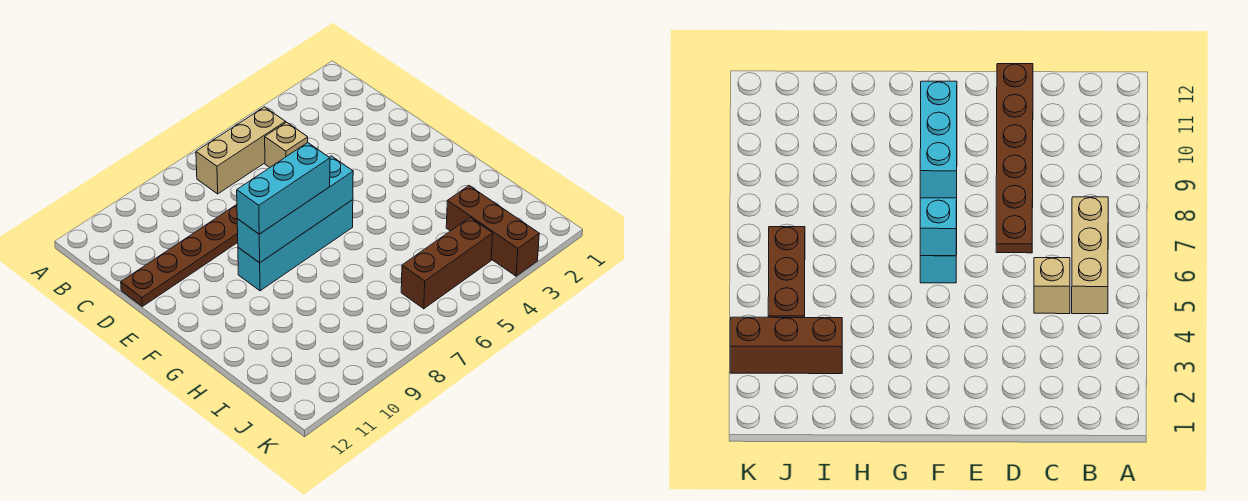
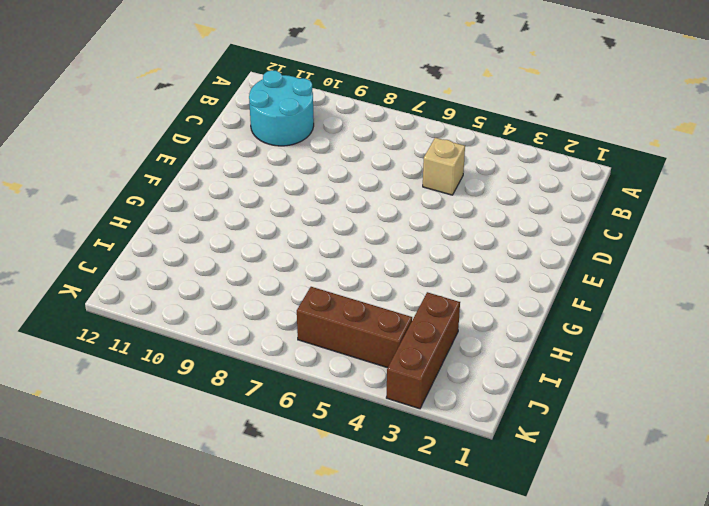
cyan round brick B10:C11 level 1 -> none
none -> tan brick B5:B7 level 1
none -> brown plate D7:D12 level 1

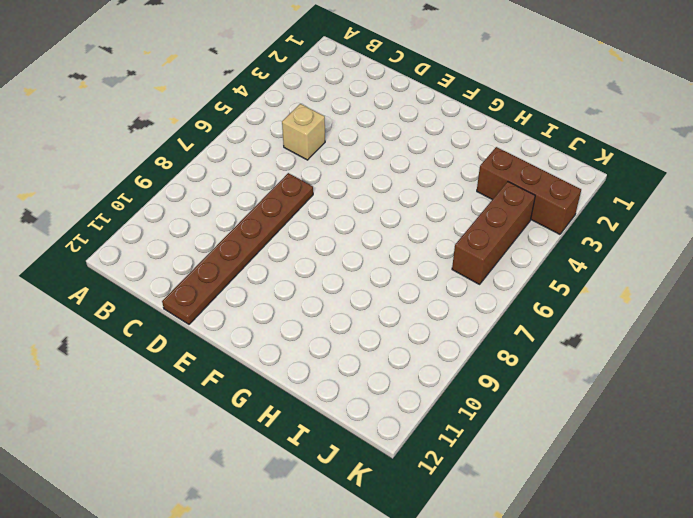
none -> tan brick B5:B7 level 1
none -> cyan brick F6:F9 level 1

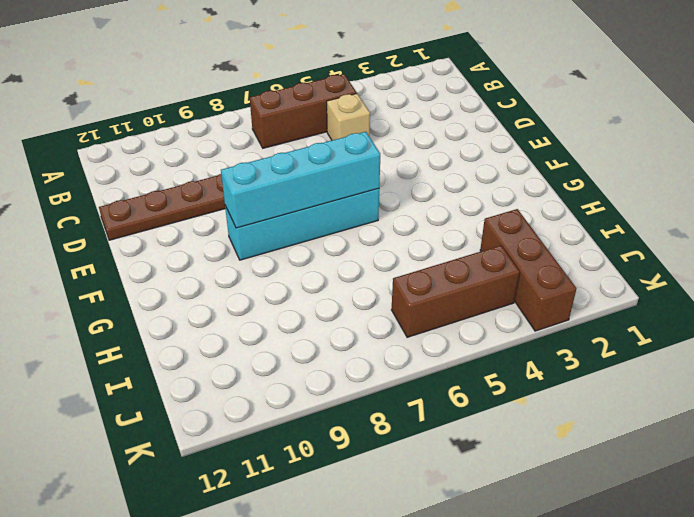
brown brick B5:B7 level 1 -> tan brick B5:B7 level 1
none -> cyan brick F7:F9 level 3

